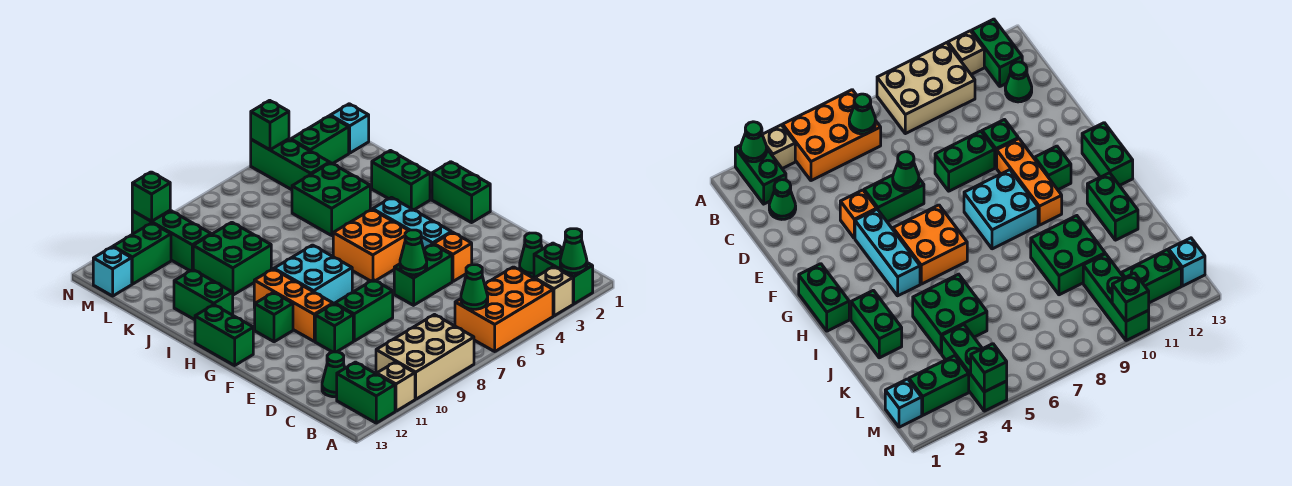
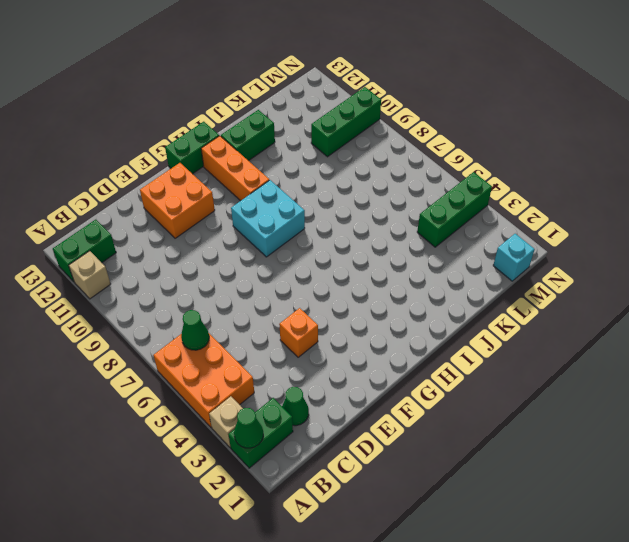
orange brick E11:F12 level 1 -> orange brick G5:H6 level 1
orange brick H10:H12 level 1 -> orange brick F10:H10 level 1
none -> tan brick A8:B10 level 1
none -> green cone C12 level 1
none -> green brick E5:E6 level 1
none -> green brick E8:E9 level 1

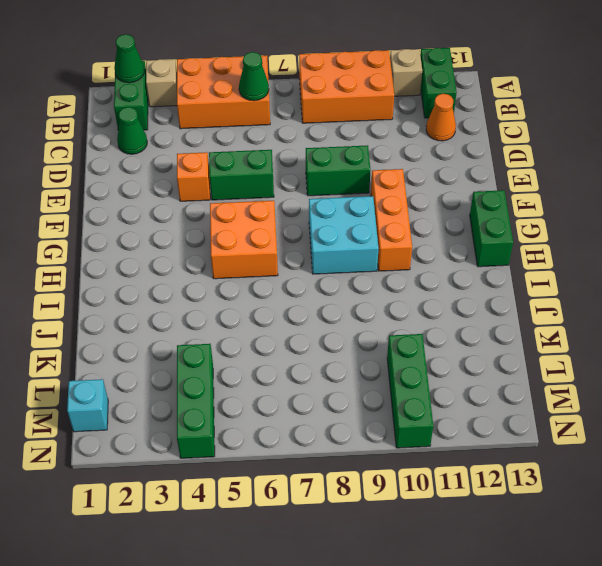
orange brick A8:B10 level 1 -> tan brick A8:B10 level 1
orange cone C12 level 1 -> green cone C12 level 1
none -> green brick E10 level 1
none -> cyan brick F4:H4 level 1
none -> green brick G1:H1 level 1
none -> green brick G11 level 1

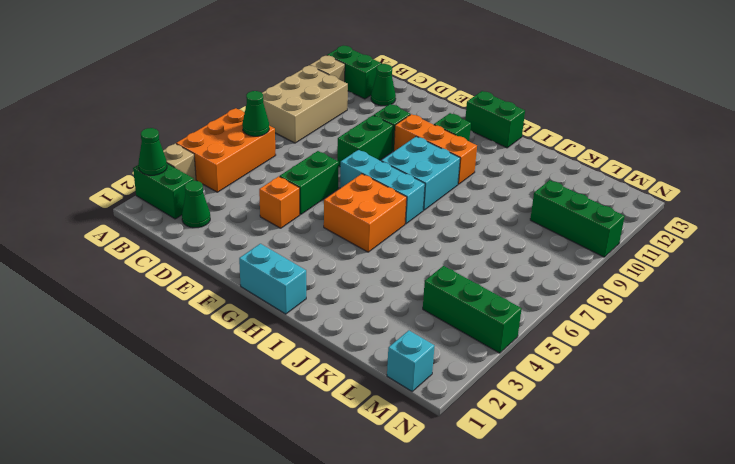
cyan brick F7:H7 level 1 -> cyan brick F4:H4 level 1
cyan brick G1:H1 level 1 -> green brick G1:H1 level 1
none -> green brick I2:J2 level 1
none -> green brick I12:J12 level 1
none -> green brick J4:K5 level 1
none -> green brick J9:K10 level 1

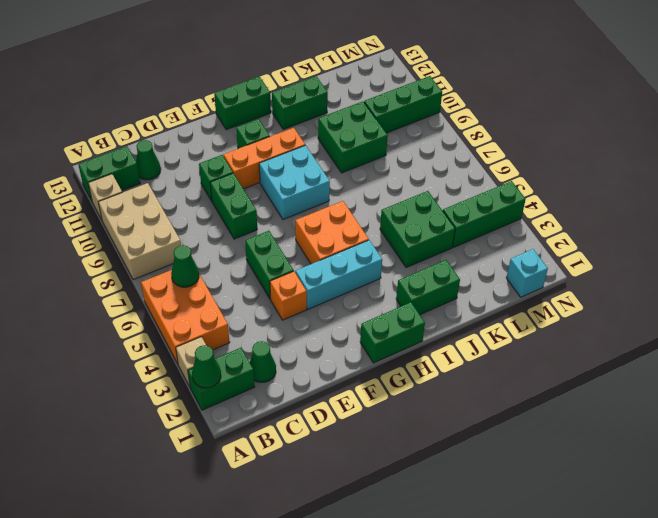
none -> green brick M2:M3 level 1
none -> green brick M11:M12 level 1
none -> cyan brick M13 level 1
none -> green cone E6 level 2

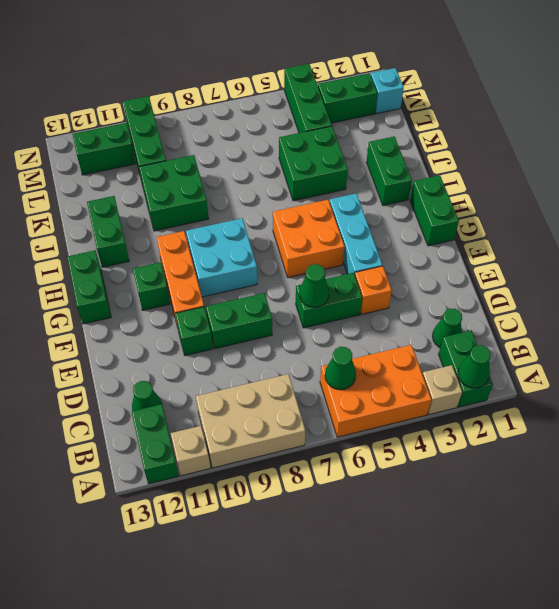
none -> cyan brick M13 level 1
none -> green brick N4 level 2
none -> green brick N10 level 2

